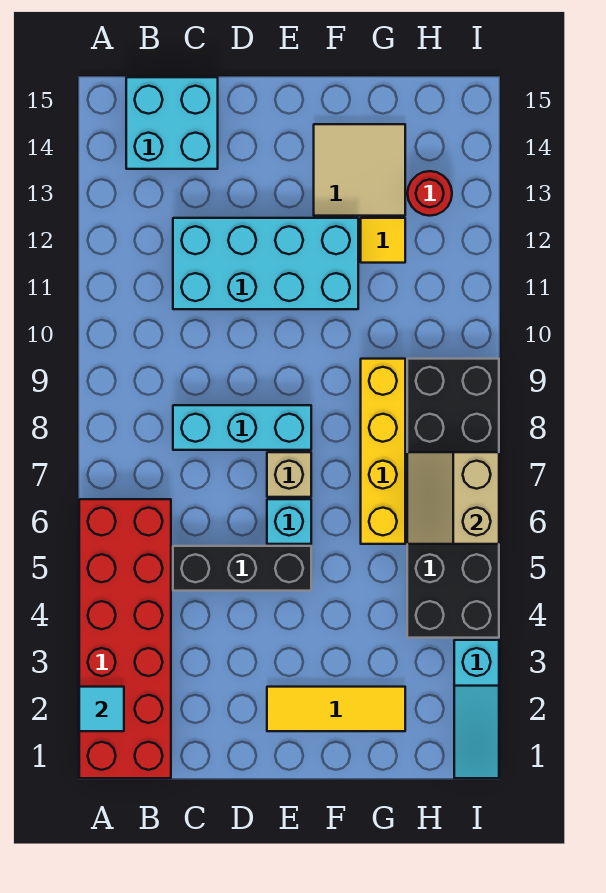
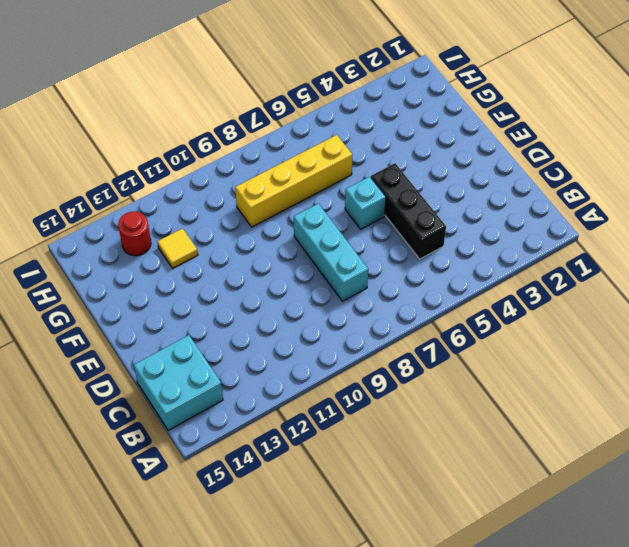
none -> red brick A1:B6 level 1
none -> cyan brick C11:F12 level 1
none -> yellow tile E2:G2 level 1

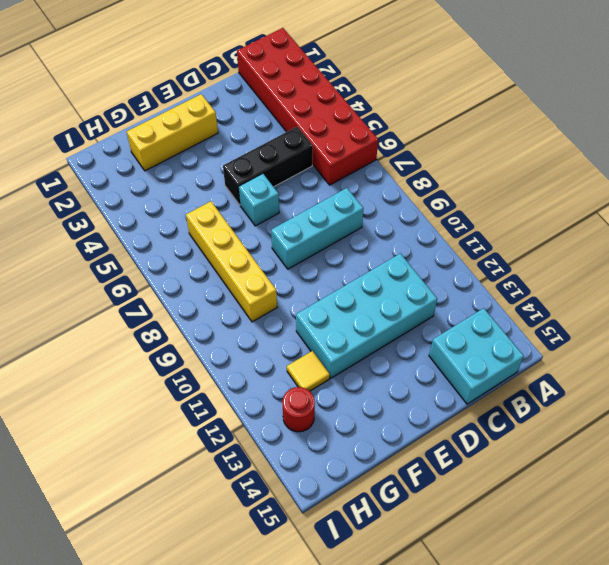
yellow brick E2:G2 level 1 -> yellow tile E2:G2 level 1
none -> tan brick E7 level 1
none -> tan tile F13:G14 level 1
none -> black brick H4:I9 level 1

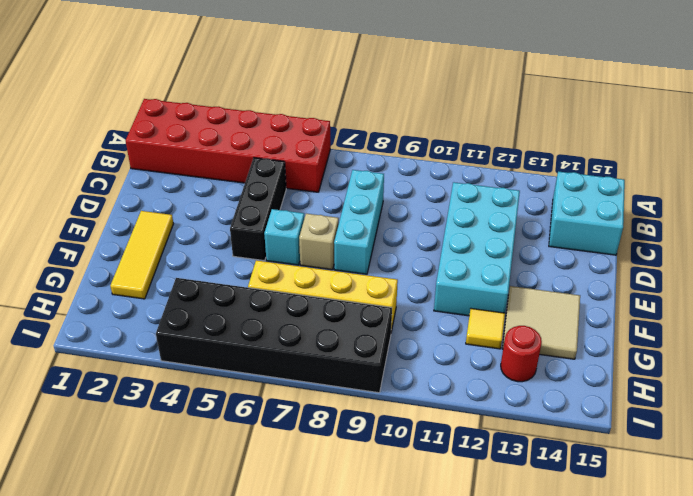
none -> cyan slope I1:I3 level 1 top 3
none -> cyan tile A2 level 2
none -> tan slope H6:I7 level 2 top I

